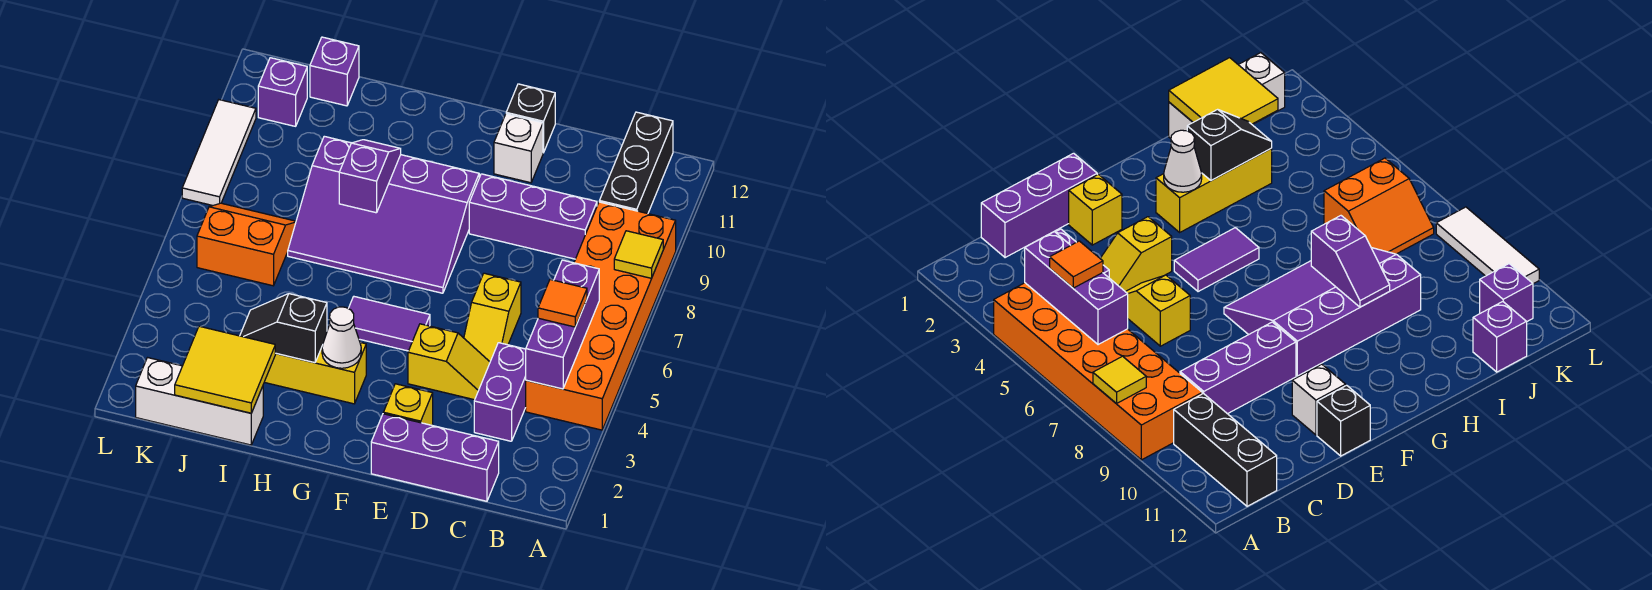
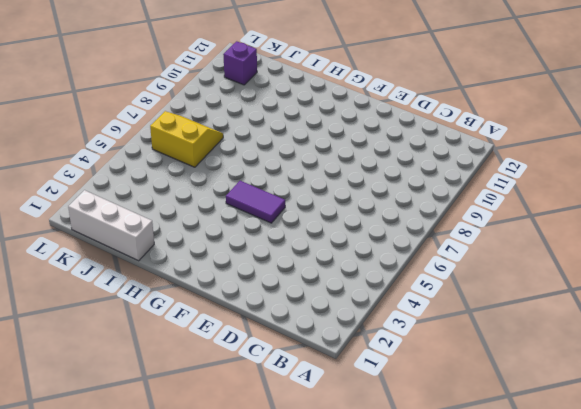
yellow slope J6:K7 level 1 top 6 -> orange slope J6:K7 level 1 top 6
none -> orange brick A4:B9 level 1
none -> black brick B10:B12 level 1
none -> purple brick C1:E1 level 1

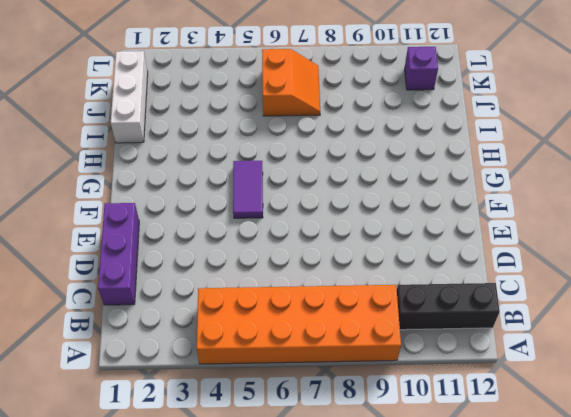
none -> purple brick C3:C4 level 1
none -> purple brick C9:E9 level 1
none -> yellow slope D4:E4 level 1 top E

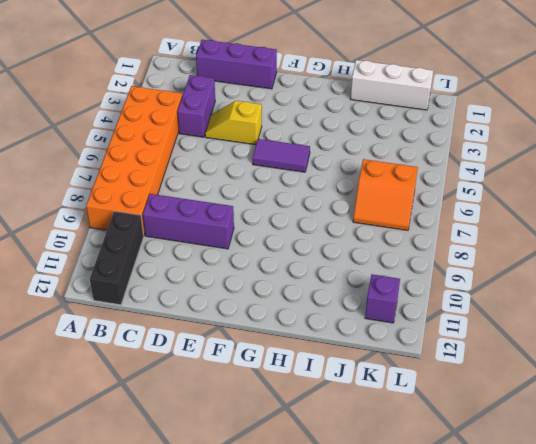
none -> yellow slope D5:D6 level 1 top 6
none -> yellow brick E2 level 1
none -> white brick E11 level 1

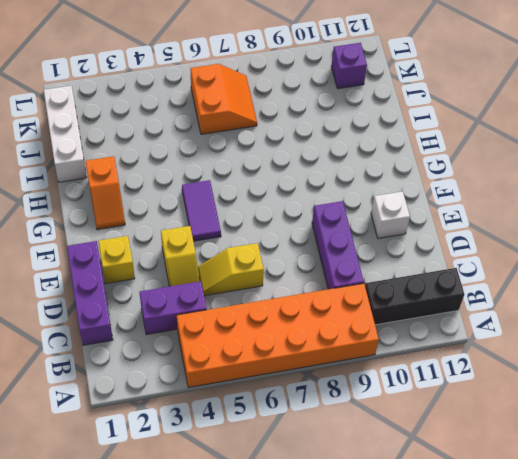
orange slope G2:H2 level 1 top H -> none
none -> black brick E12 level 1
none -> purple slope F7:I9 level 1 top 9
none -> yellow brick G3:I3 level 1

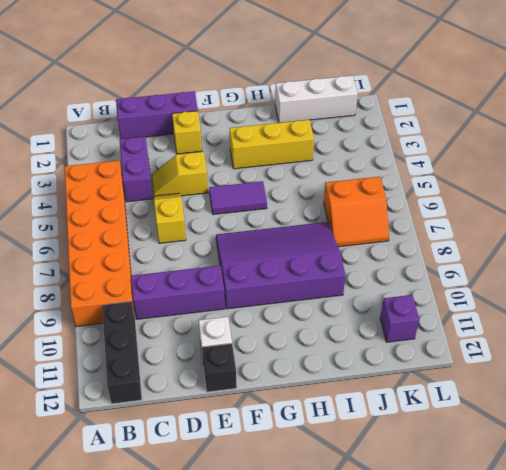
none -> purple brick J12 level 1
none -> white tile L8:L10 level 1
none -> yellow tile A8 level 2

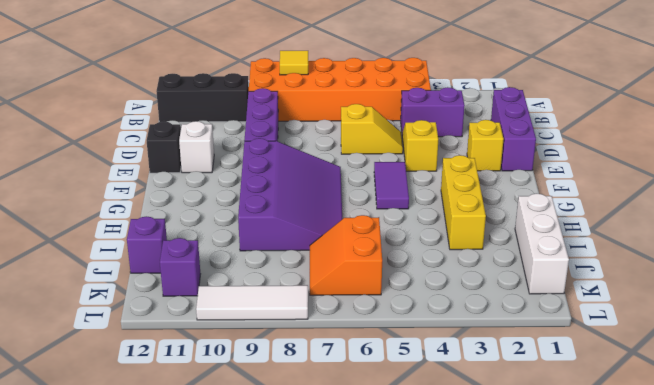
none -> purple brick B4:B6 level 2
none -> white cone G3 level 2
none -> black slope H3:I3 level 2 top H

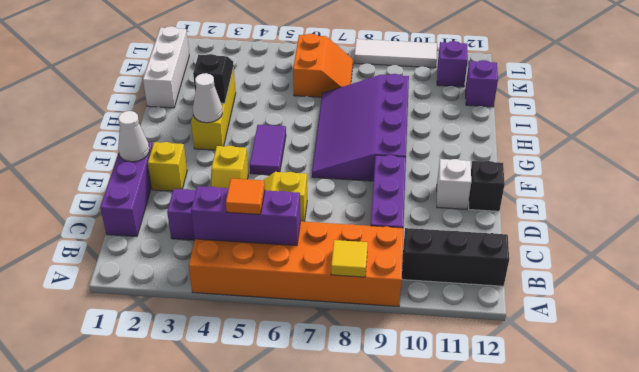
white cone E1 level 2 -> none
none -> purple slope H8:H9 level 2 top 8
none -> yellow tile I1:J2 level 2

